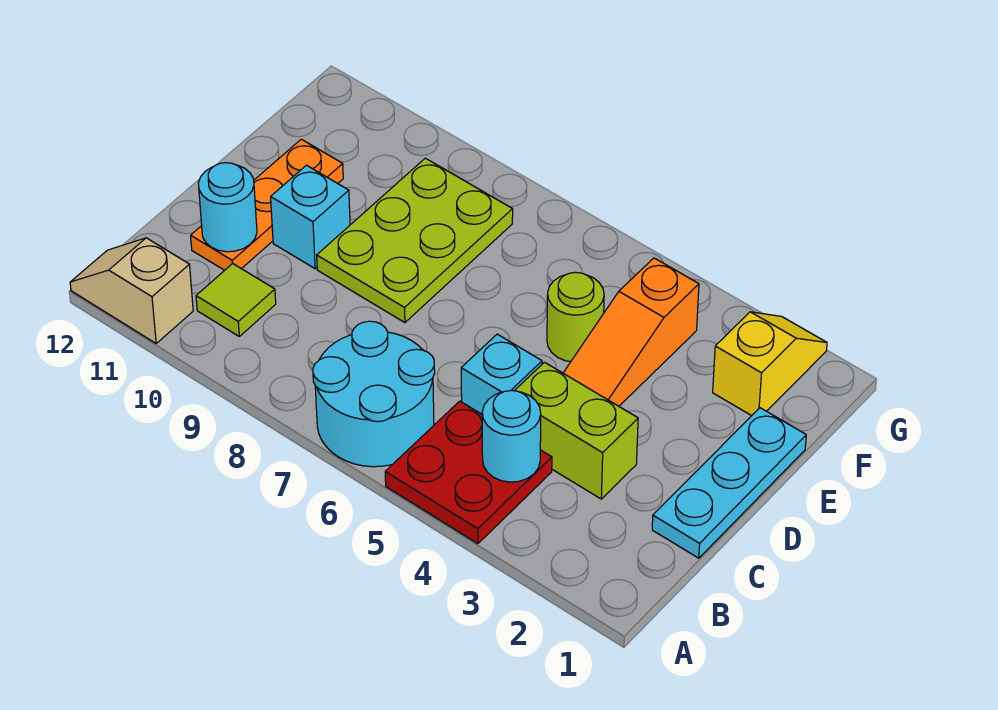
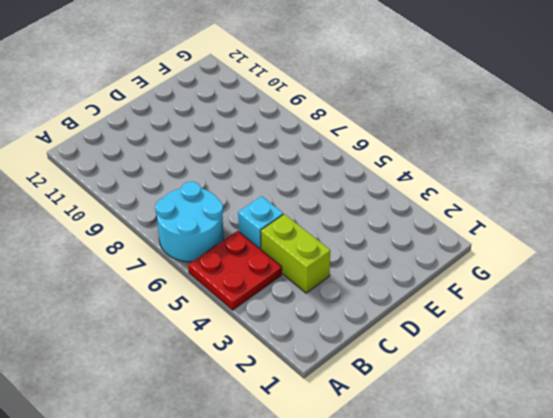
none -> tan slope A11:A12 level 1 top 11
none -> lime tile B10 level 1
none -> cyan plate C1:E1 level 1

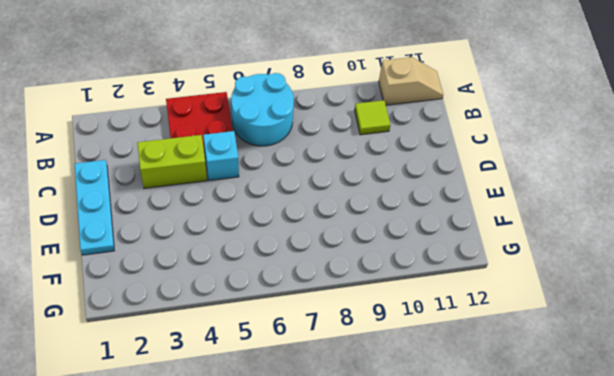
none -> orange plate C11:E11 level 1
none -> orange slope D4:F4 level 1 top F
none -> lime plate D8:F9 level 1

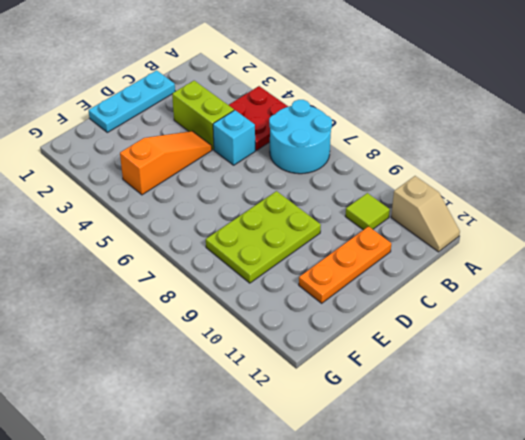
none -> cyan brick D10 level 1
none -> lime round brick E5 level 1
none -> yellow slope F2:G2 level 1 top F

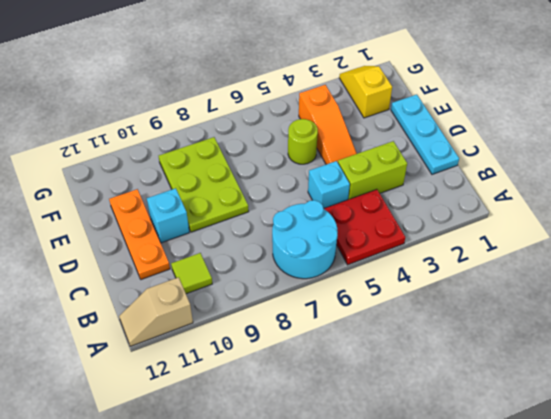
none -> cyan round brick B4 level 2
none -> cyan round brick C11 level 2

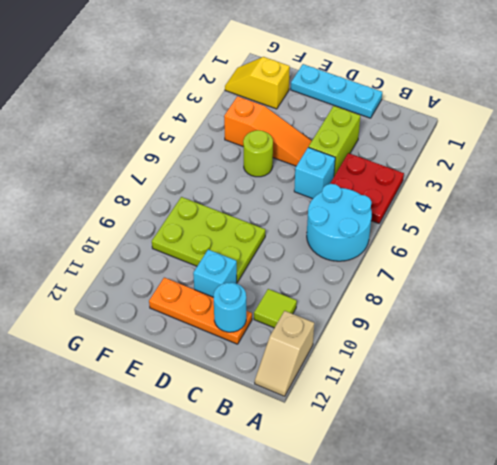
none -> cyan round brick B4 level 2

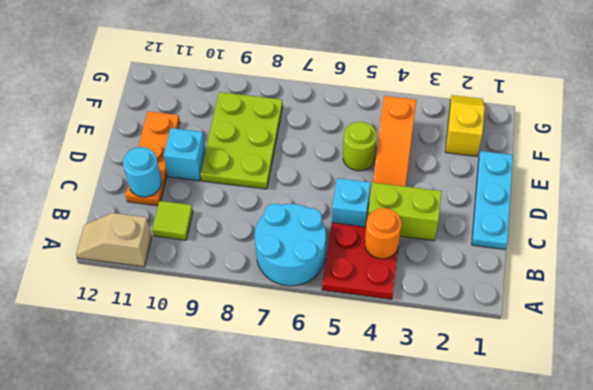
orange round brick B4 level 2 -> cyan round brick B4 level 2

